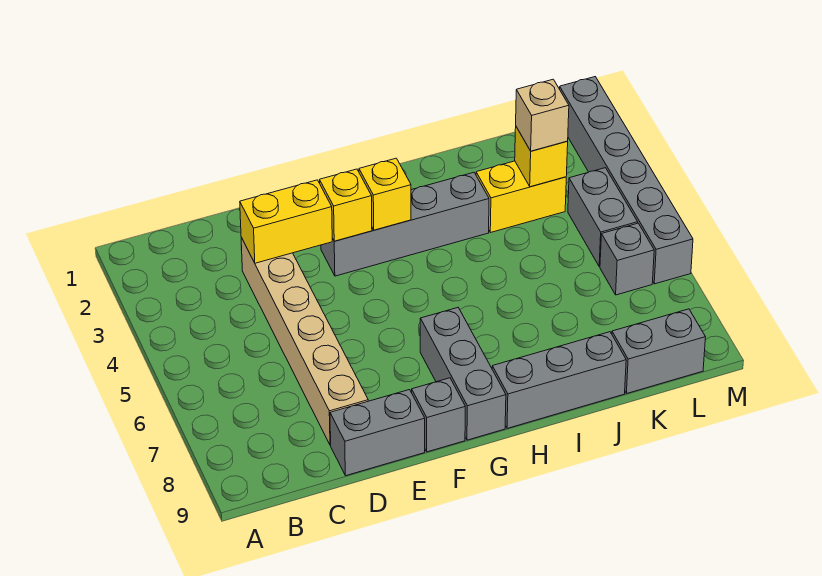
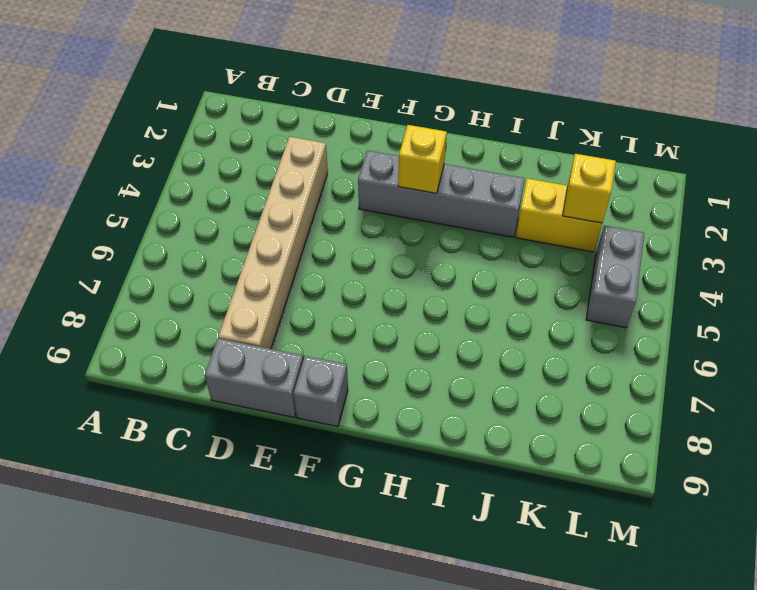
none -> grey brick G7:G9 level 1
none -> grey brick H9:J9 level 1
none -> grey brick K9:L9 level 1

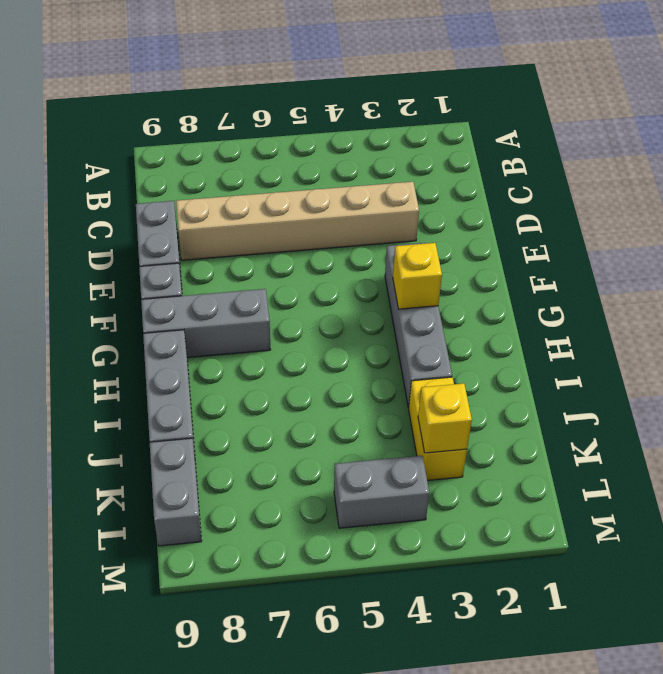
none -> grey brick L6 level 1
none -> grey brick M1:M6 level 1
none -> yellow brick D3:E3 level 2

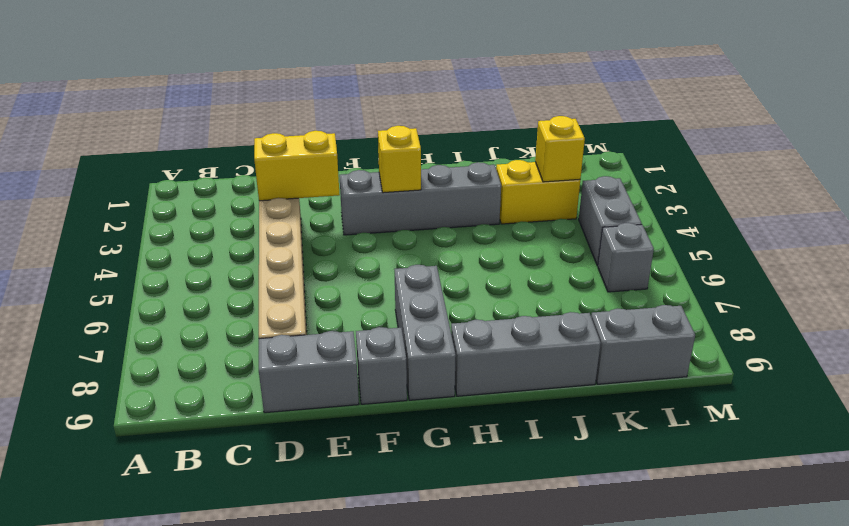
none -> grey brick M1:M6 level 1
none -> yellow brick F3 level 2
none -> tan brick K3 level 3

